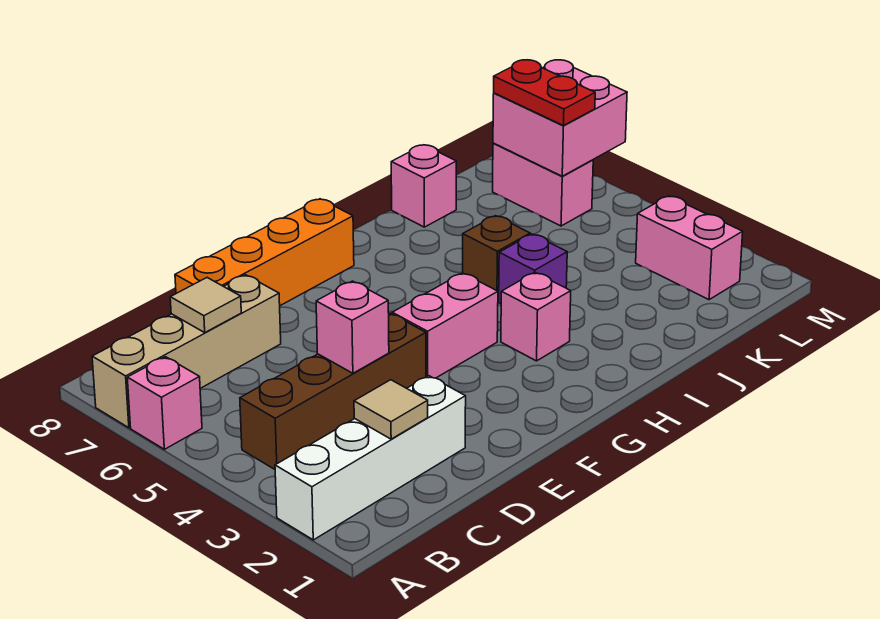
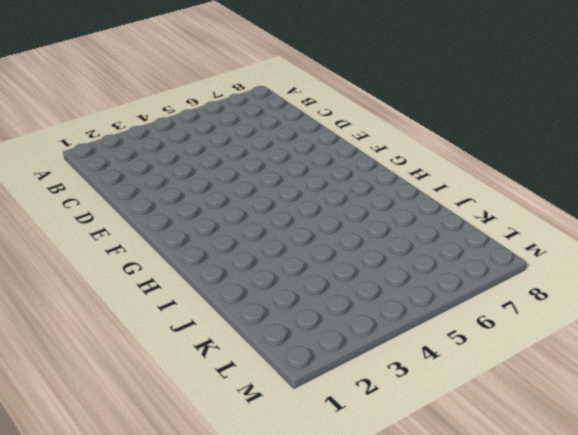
none -> white brick A2:D2 level 1
none -> pink brick A6 level 1
none -> tan brick A7:D7 level 1

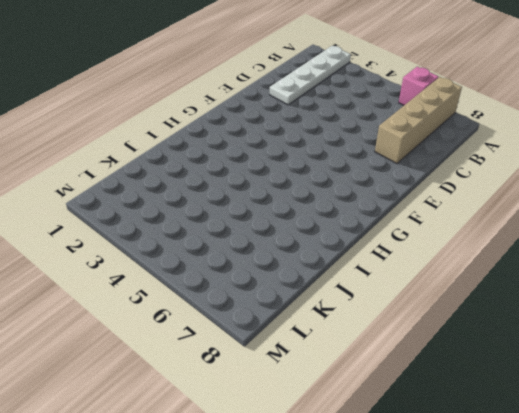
white plate A2:D2 level 1 -> white brick A2:D2 level 1
none -> brown brick B4:E4 level 1
none -> orange brick D8:G8 level 1
none -> pink brick F4:G4 level 1

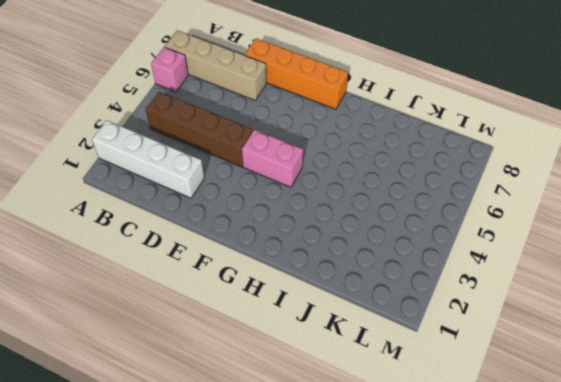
none -> pink brick H3 level 1
none -> purple brick I4 level 1
none -> brown brick I5 level 1

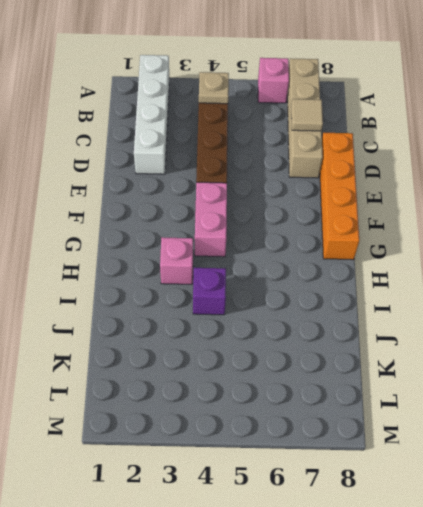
tan plate B4 level 2 -> none
none -> brown brick I5 level 1
none -> pink brick J8 level 1
none -> pink brick L2:L3 level 1

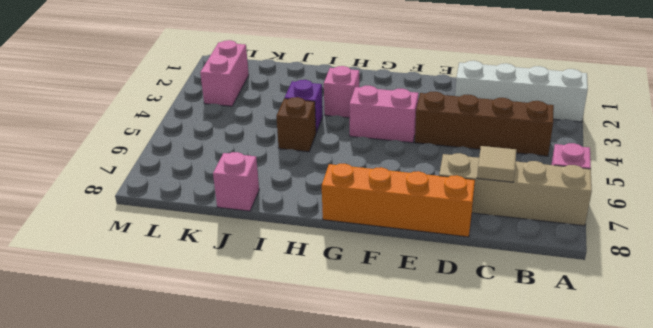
none -> pink brick L6:L7 level 1
none -> tan tile C2 level 2
none -> pink brick D4 level 2

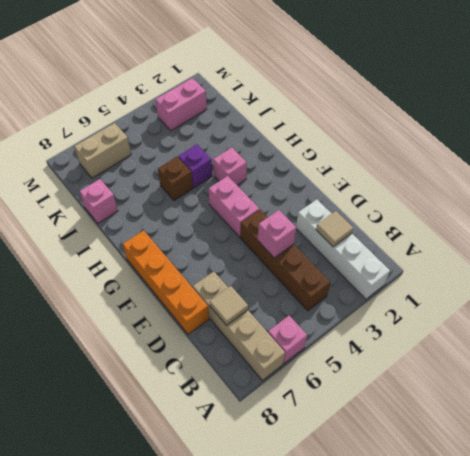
tan brick L6:L7 level 1 -> pink brick L6:L7 level 1
none -> pink brick L6:M7 level 2
none -> red plate L6:L7 level 3

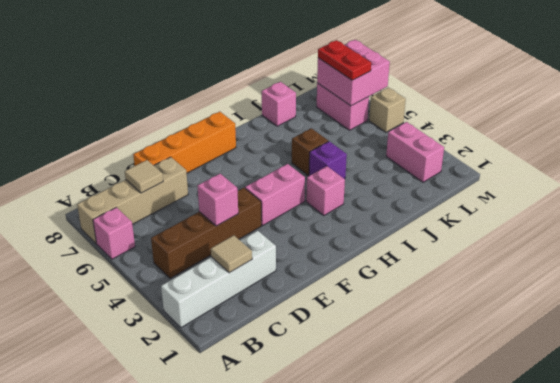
tan brick M5 level 1 -> none

